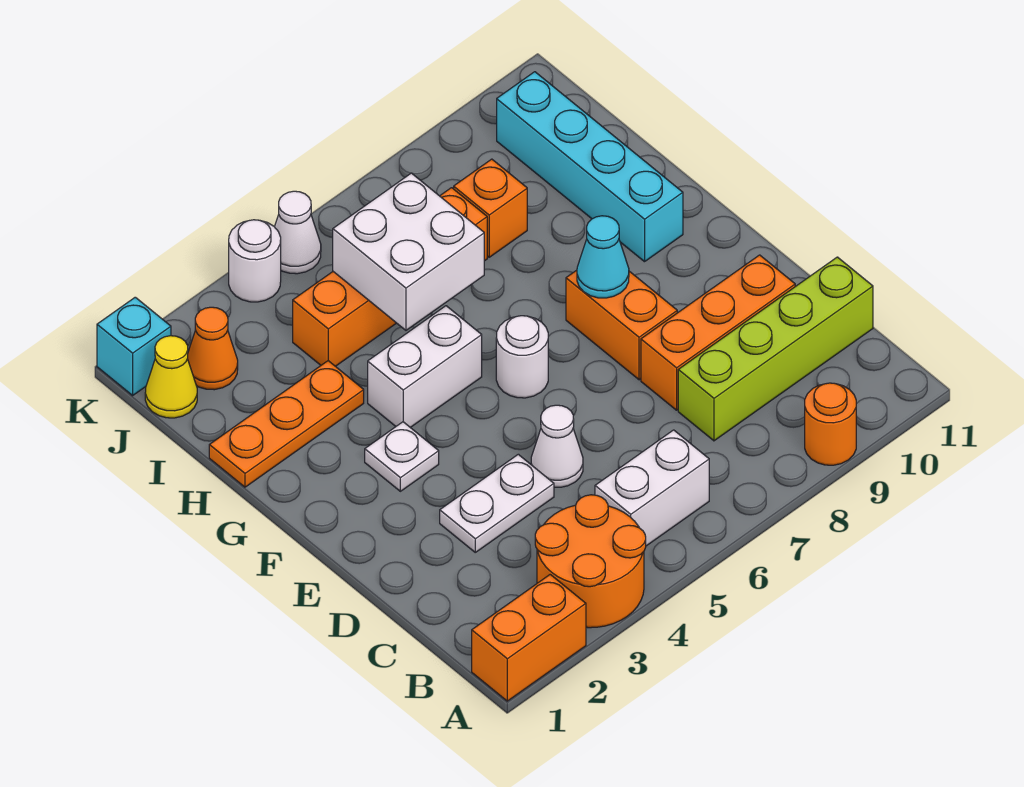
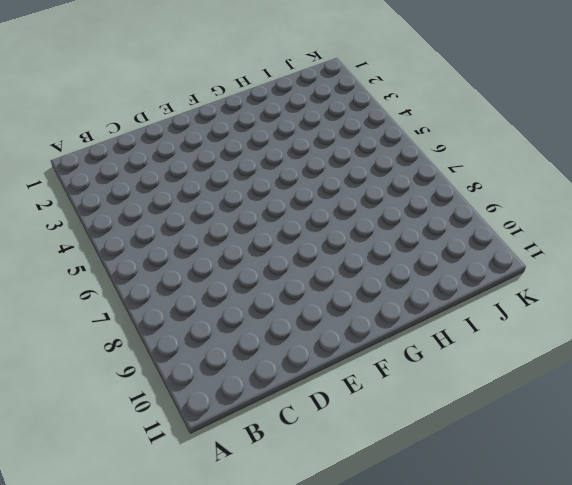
none -> orange brick A1:A2 level 1
none -> orange round brick A3:B4 level 1
none -> orange round brick A9 level 1

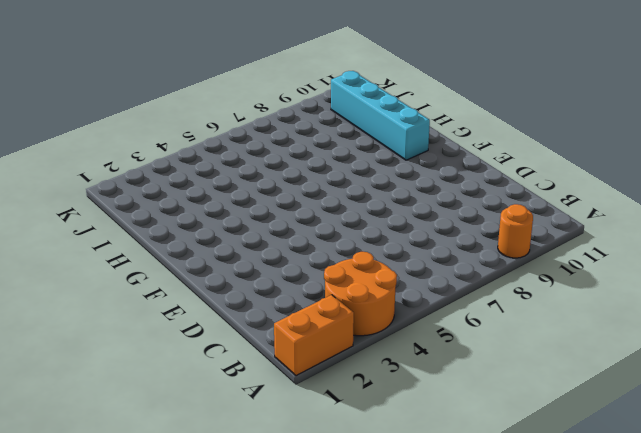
none -> white brick B5:B6 level 1
none -> lime brick C8:C11 level 1
none -> white plate D3:D4 level 1

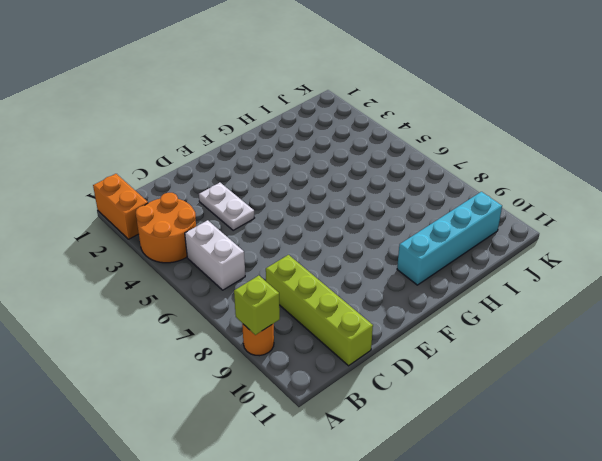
lime brick A9 level 2 -> none
none -> white cone D5 level 1
none -> orange brick D8:D10 level 1
none -> orange brick E8:F8 level 1

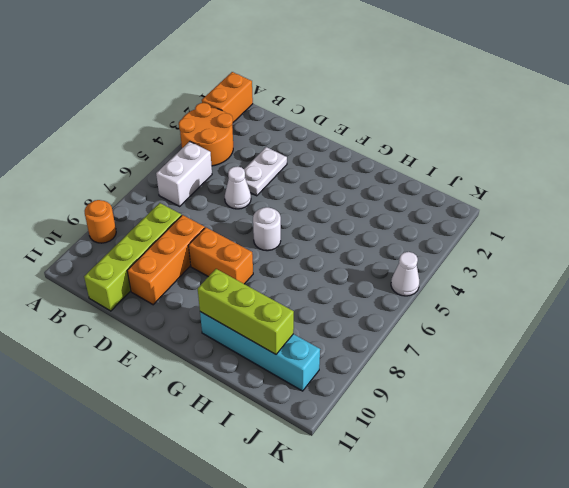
lime brick G10:I10 level 2 -> none
none -> white plate F3 level 1
none -> white brick G4:G5 level 1
none -> orange plate H1:H3 level 1

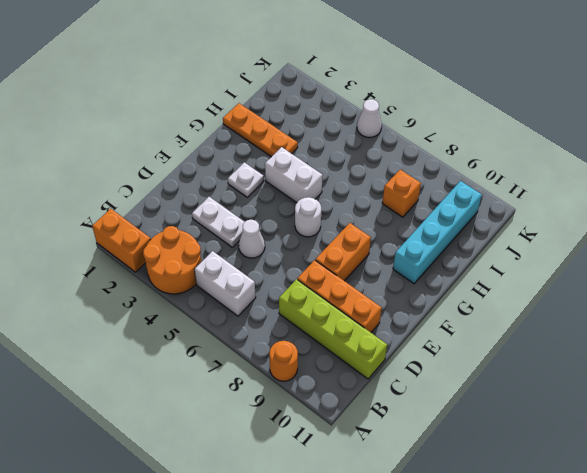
none -> orange brick I4:I7 level 1
none -> yellow cone J1 level 1
none -> orange cone J2 level 1

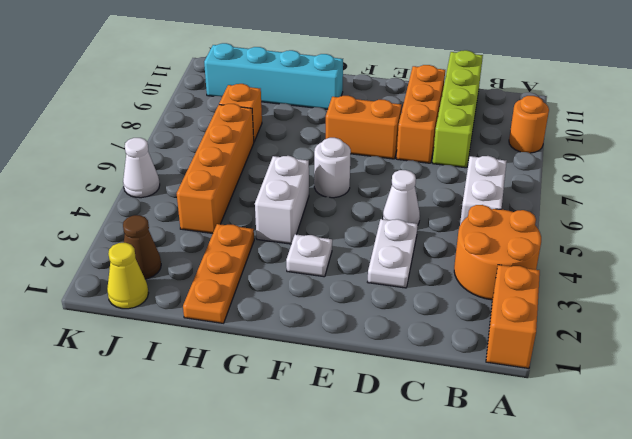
brown cone J2 level 1 -> orange cone J2 level 1
none -> cyan brick K1 level 1
none -> white round brick K4 level 1
none -> cyan cone F8 level 2

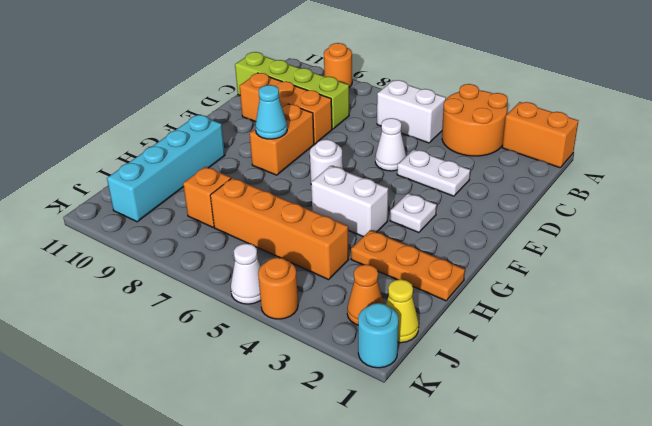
cyan round brick K1 level 1 -> cyan brick K1 level 1
orange round brick K4 level 1 -> white round brick K4 level 1
none -> white brick H5:I6 level 2

